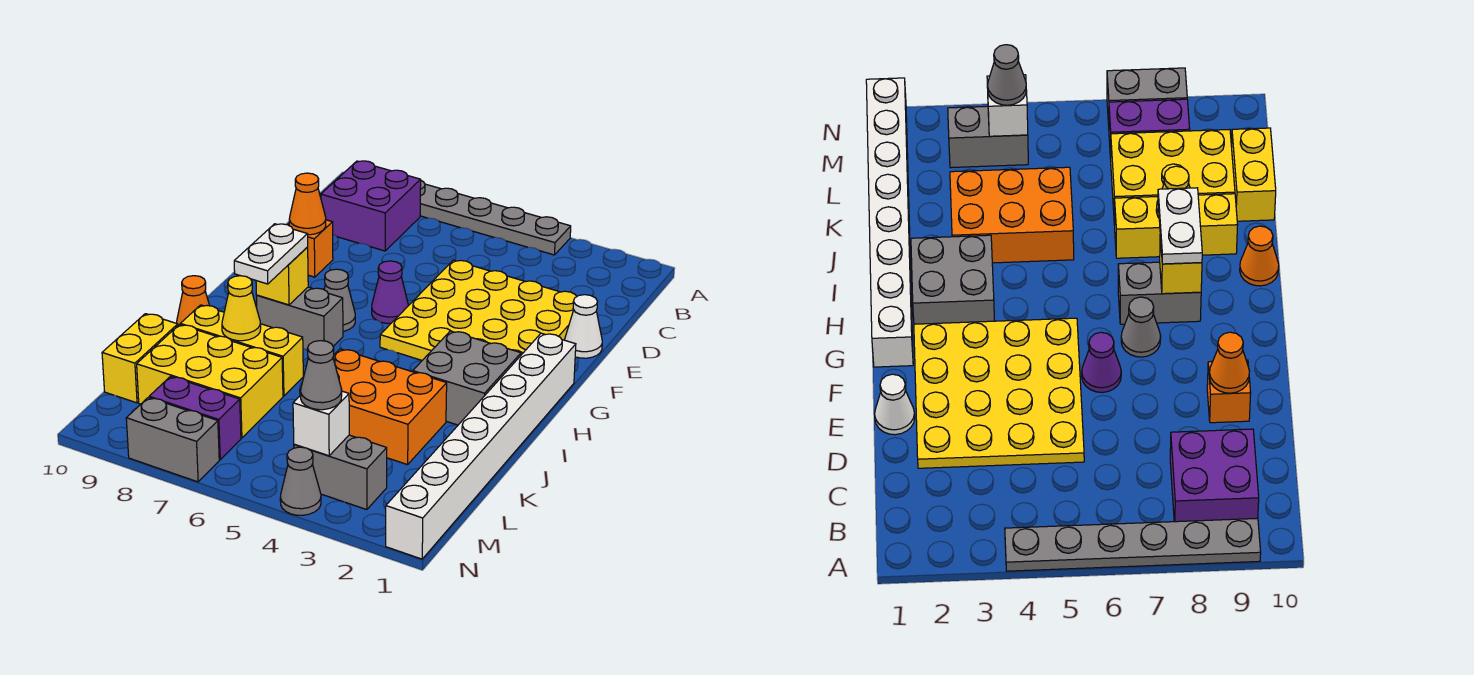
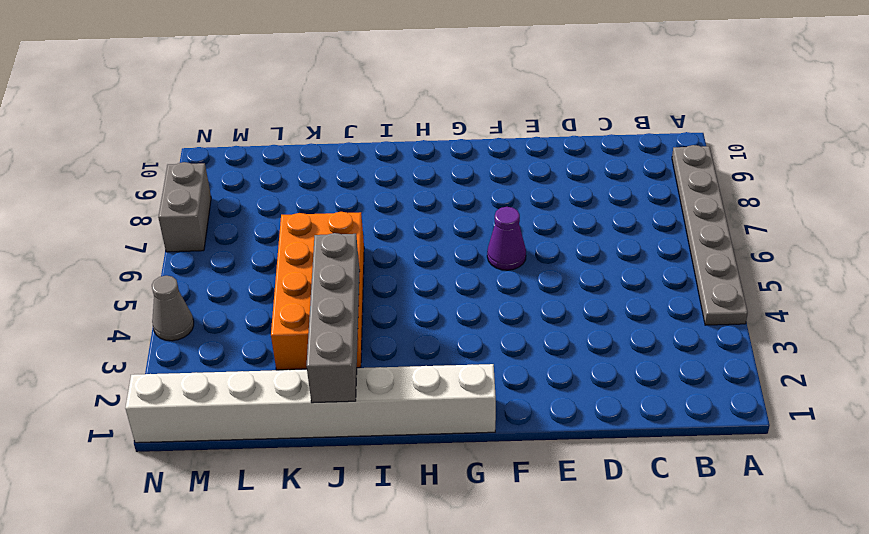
grey brick J1:J4 level 2 -> none
orange brick J3:K6 level 1 -> orange brick J3:K5 level 1
none -> purple brick B8:C9 level 1
none -> yellow plate D2:G5 level 1
none -> white cone E1 level 1

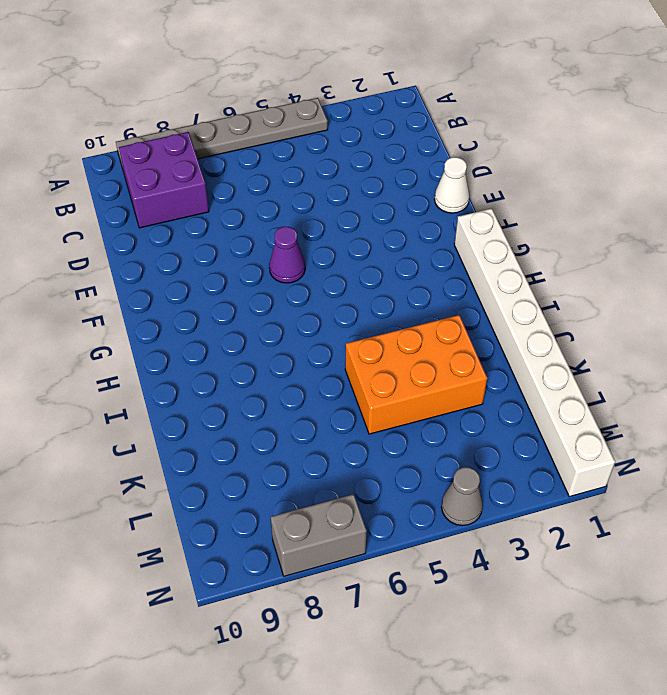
none -> yellow plate D2:G5 level 1
none -> orange brick E9 level 1
none -> grey cone G7 level 1

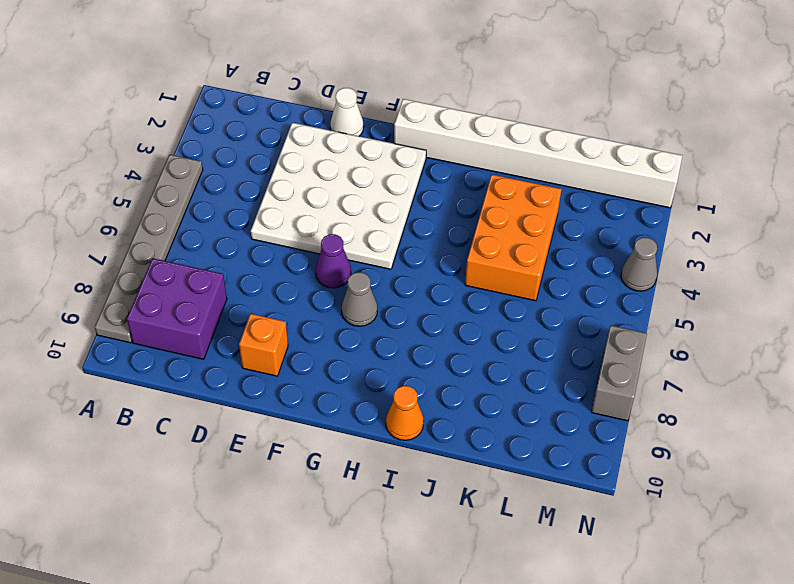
white plate D2:G5 level 1 -> yellow plate D2:G5 level 1
none -> grey brick H2:I3 level 1
none -> grey brick H7:H8 level 1
none -> yellow brick J7:J9 level 1

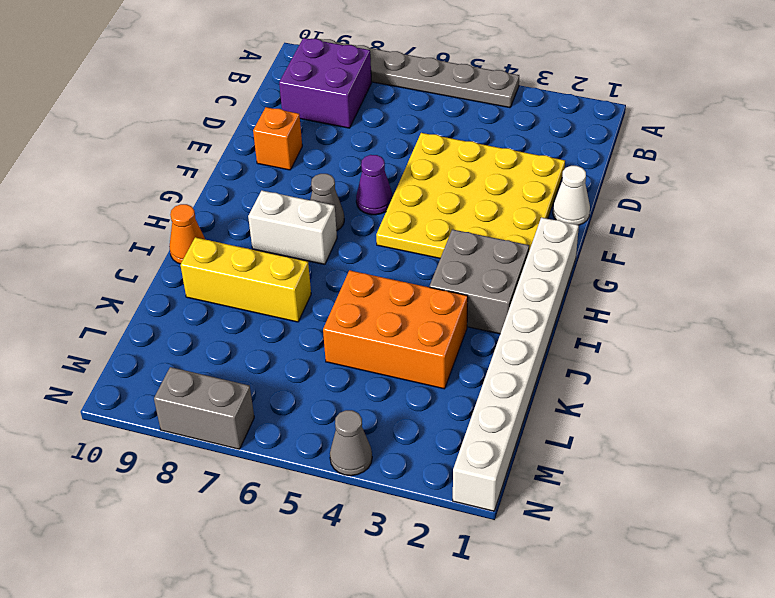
white brick H7:H8 level 1 -> grey brick H7:H8 level 1
none -> yellow brick K7:L9 level 1
none -> yellow brick K10:L10 level 1
none -> grey brick M3:M4 level 1

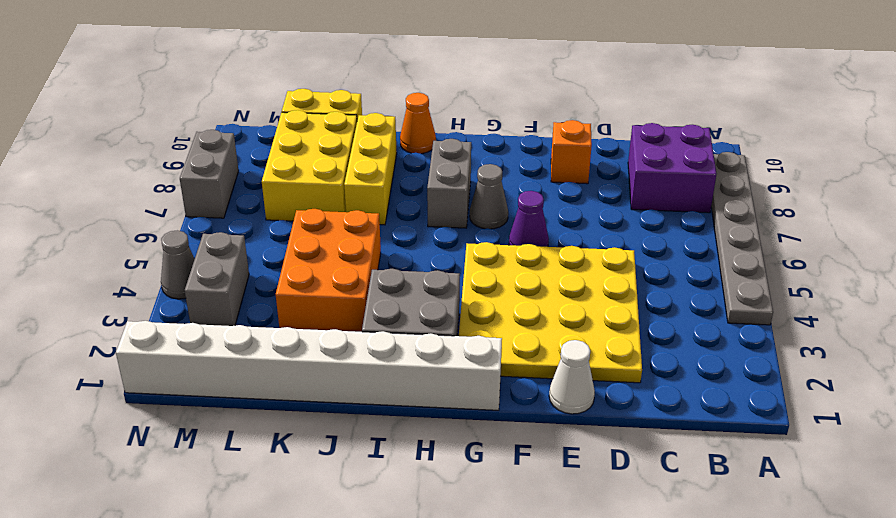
none -> purple brick M7:M8 level 1
none -> orange cone E9 level 2
none -> yellow brick H8 level 2

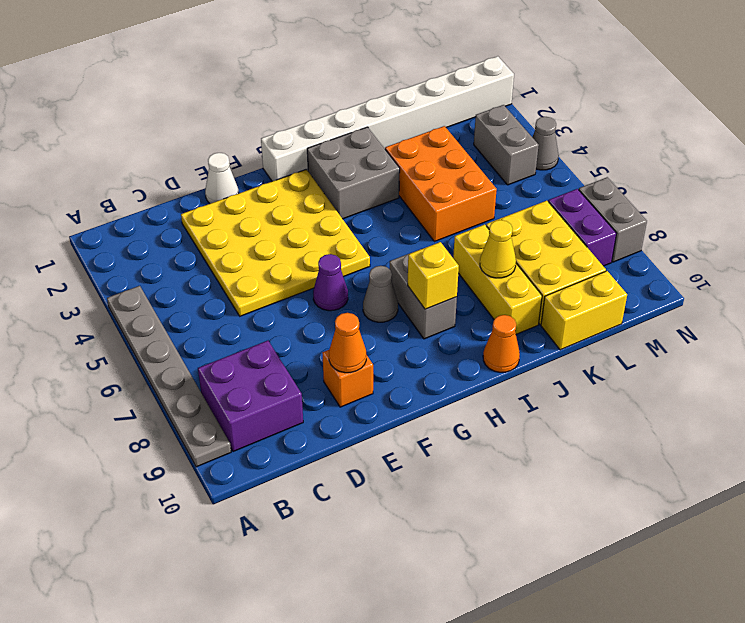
none -> white brick M4 level 2
none -> white plate H8:I8 level 3
none -> grey cone M4 level 3

